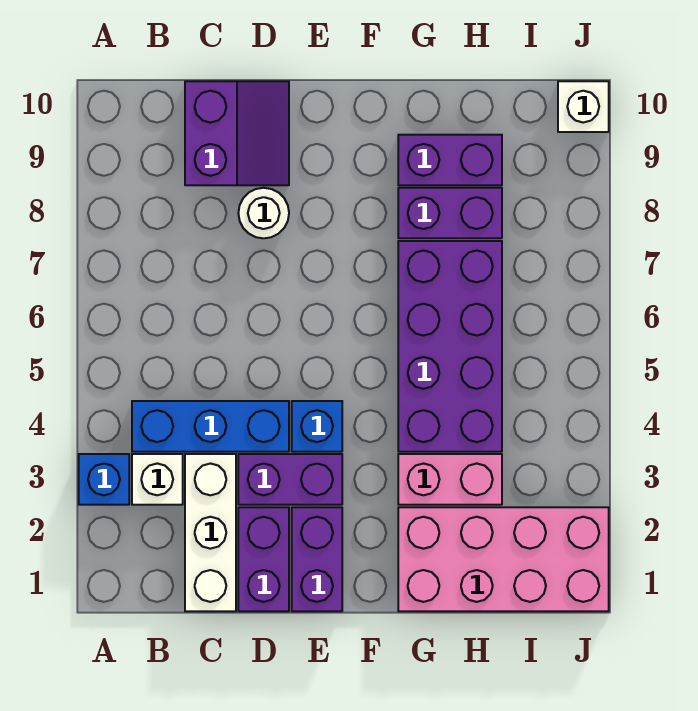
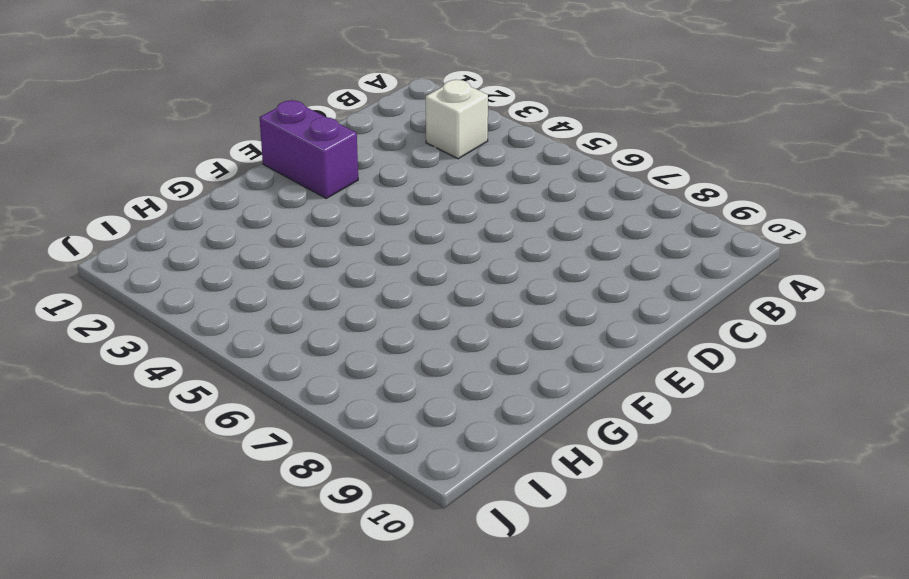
none -> blue brick A3 level 1
none -> blue brick B4:D4 level 1
none -> white brick C1:C3 level 1

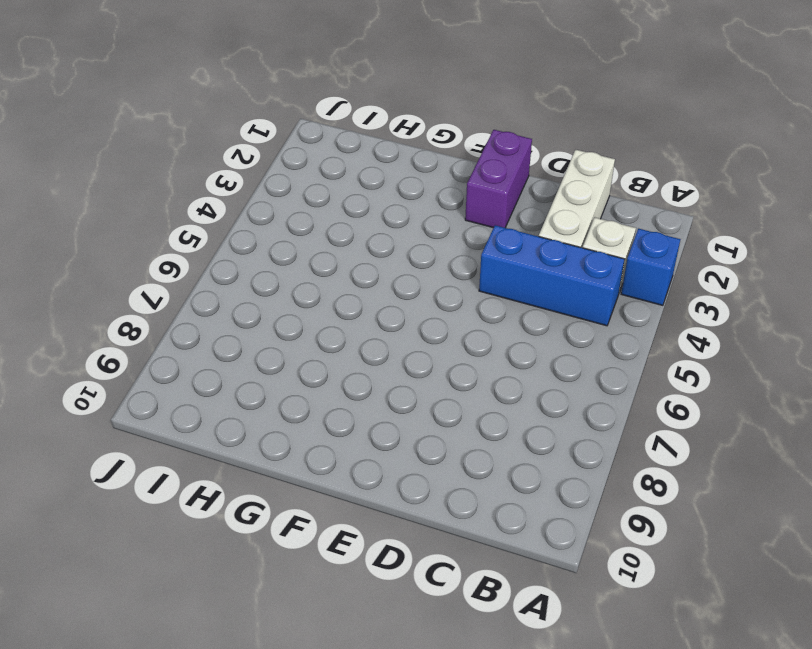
none -> purple slope C9:D10 level 1 top C
none -> purple brick D1:D2 level 1
none -> purple brick D3:E3 level 1

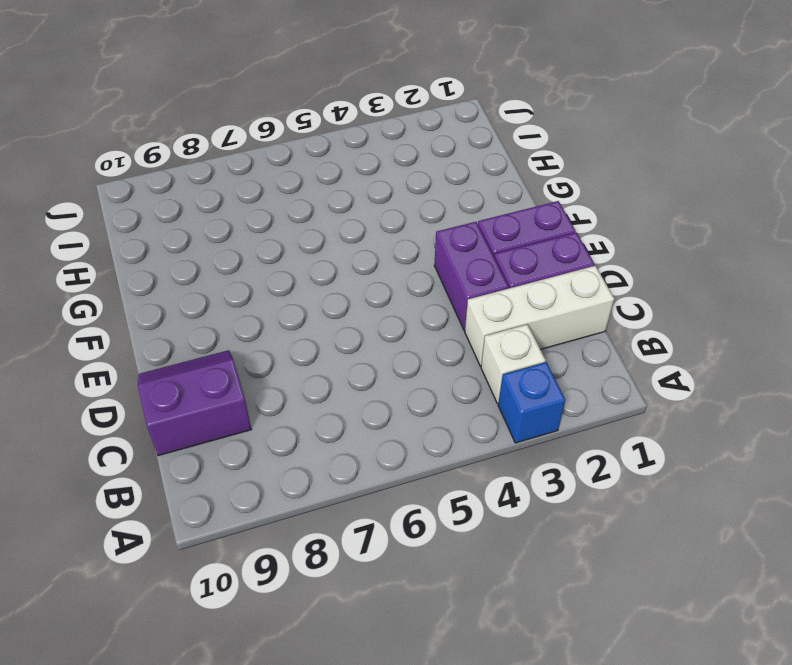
none -> blue brick B4:D4 level 1
none -> white round brick D8 level 1
none -> blue brick E4 level 1

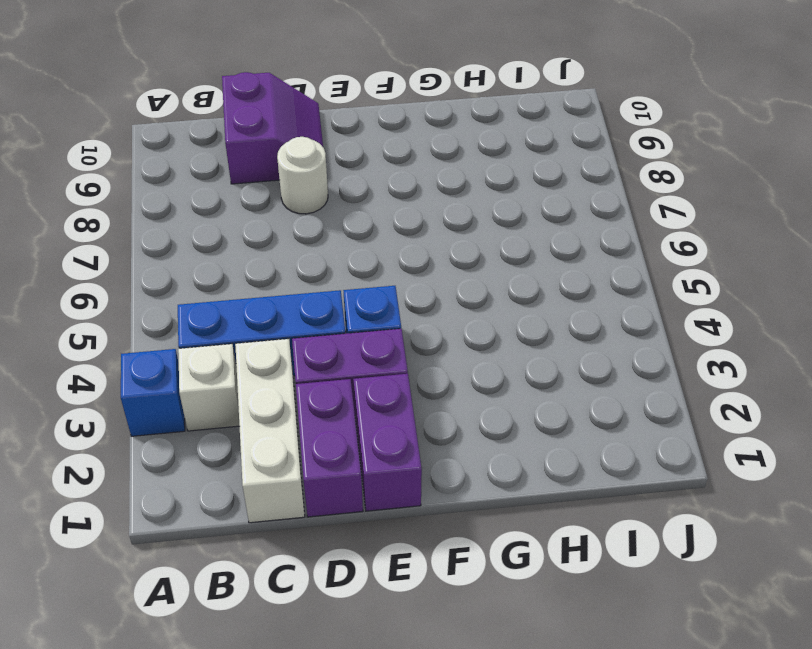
none -> pink brick G1:J2 level 1
none -> pink brick G3:H3 level 1
none -> purple brick G4:H7 level 1

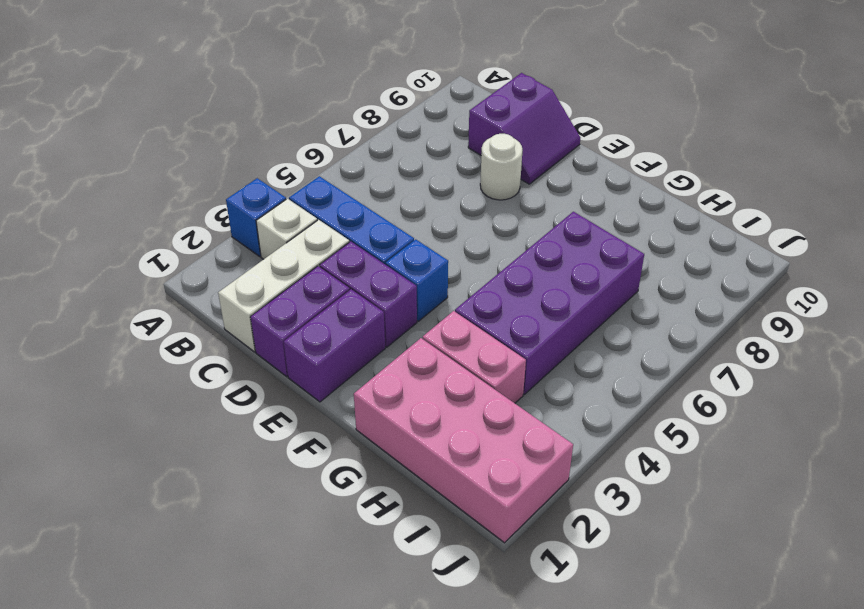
none -> purple brick G8:H8 level 1
none -> purple brick G9:H9 level 1
none -> white brick J10 level 1

